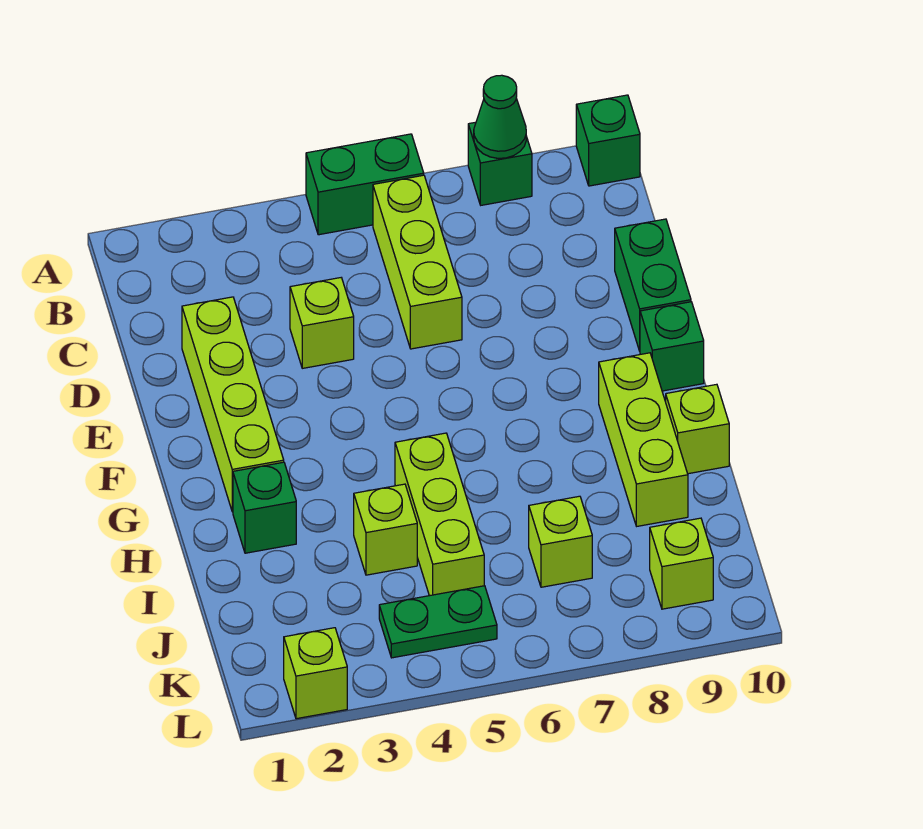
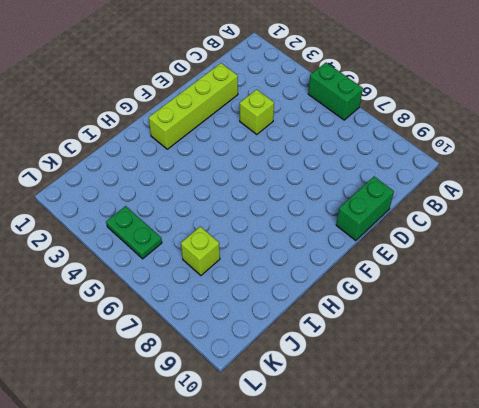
none -> green brick A8 level 1
none -> green brick A10 level 1
none -> lime brick B6:D6 level 1

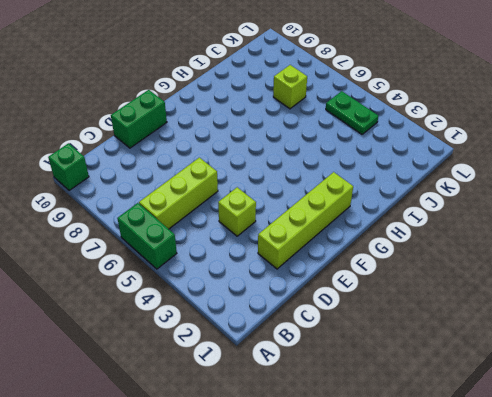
none -> green brick A8 level 1
none -> green brick F10 level 1
none -> lime brick G9:I9 level 1

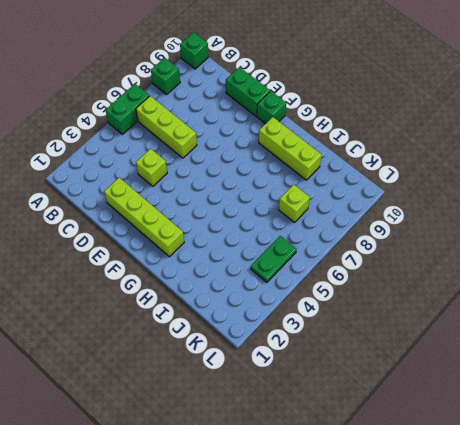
none -> green brick H2 level 1
none -> lime brick H5:J5 level 1
none -> lime brick H10 level 1

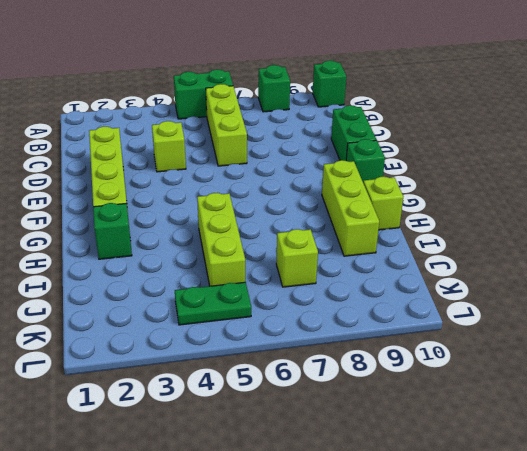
none -> lime brick I4 level 1
none -> lime brick K9 level 1
none -> lime brick L2 level 1

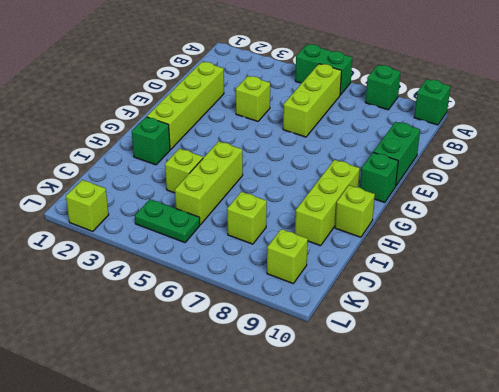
none -> green cone A8 level 2

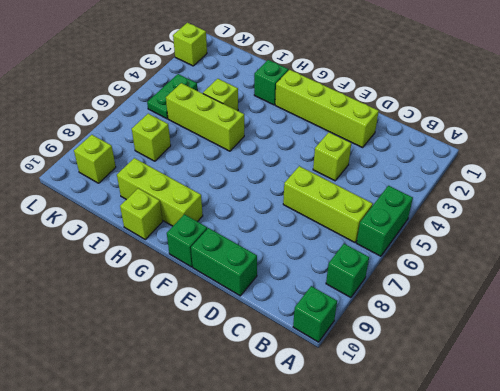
none -> green cone A8 level 2

